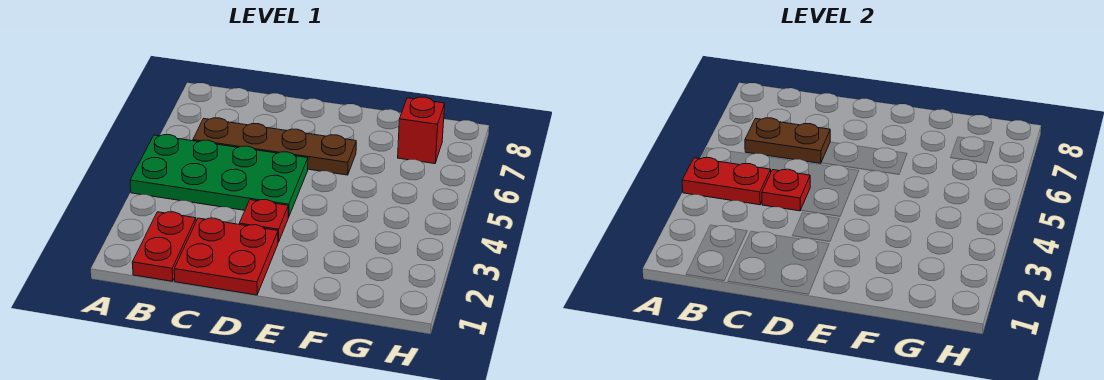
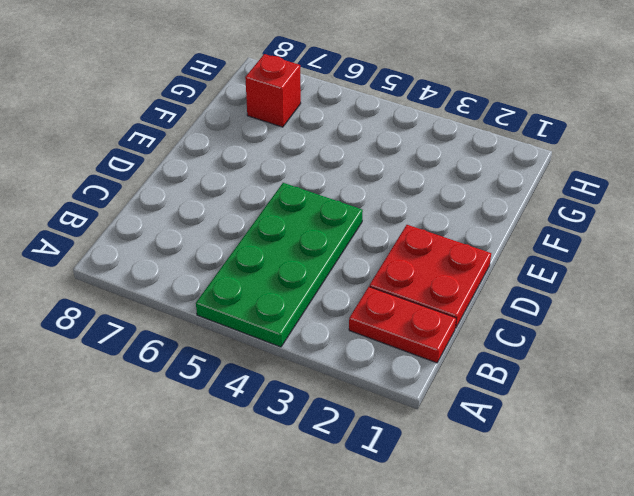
none -> brown plate B6:E6 level 1
none -> red plate D3 level 1

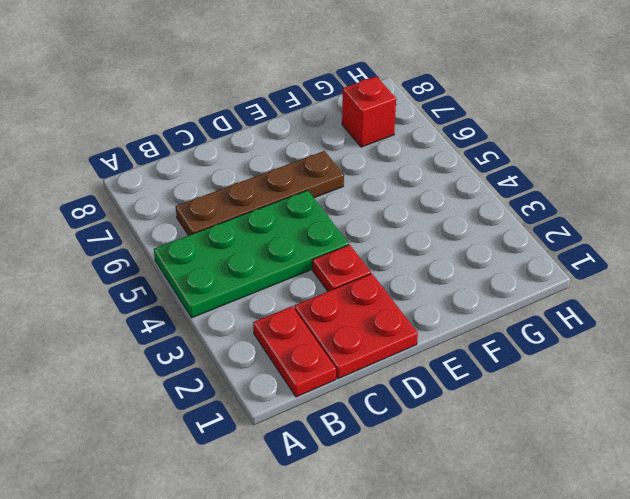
none -> red plate A4:B4 level 2
none -> brown plate B6:C6 level 2

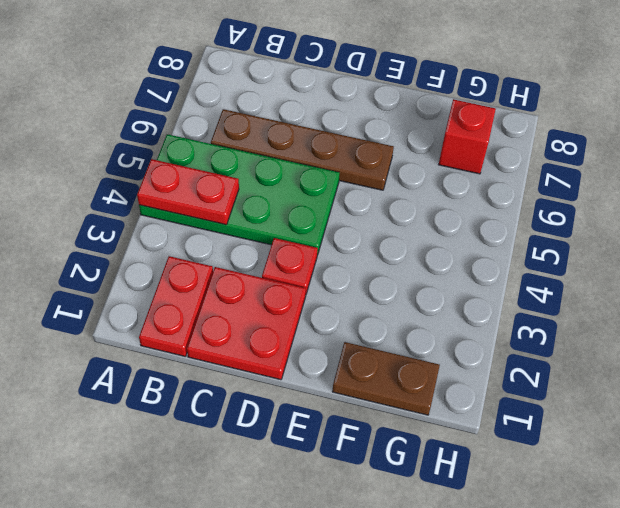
brown plate F1:G1 level 1 -> brown plate B6:C6 level 2
none -> red plate C4 level 2

